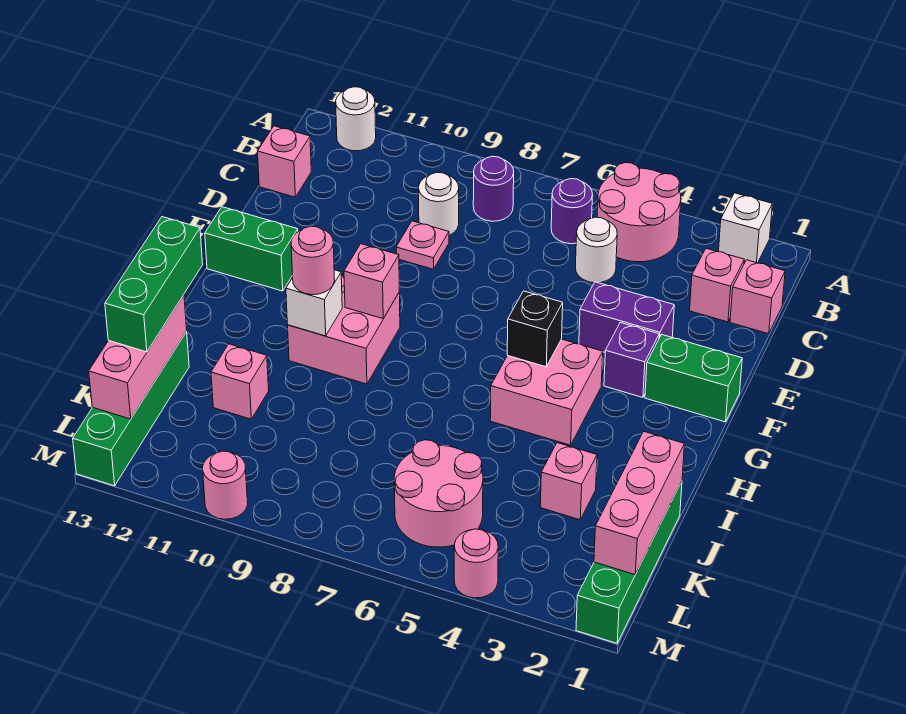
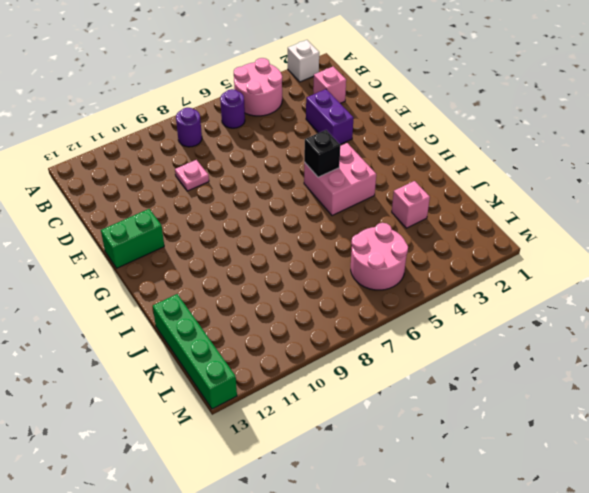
purple brick D3:E3 level 1 -> purple brick E3:E4 level 1
none -> white round brick A12 level 1
none -> pink brick C1 level 1
none -> white round brick C5 level 1
none -> white round brick C9 level 1

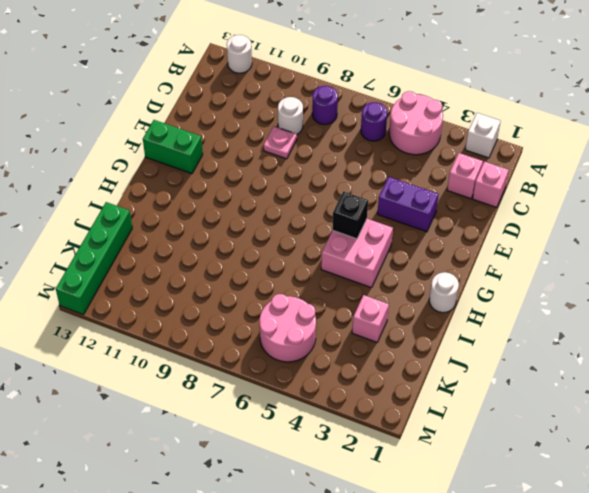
white round brick H1 level 1 -> white round brick C5 level 1
none -> pink brick C13 level 1
none -> green brick F1:F2 level 1
none -> purple brick F3 level 1
none -> pink brick G9:H10 level 1

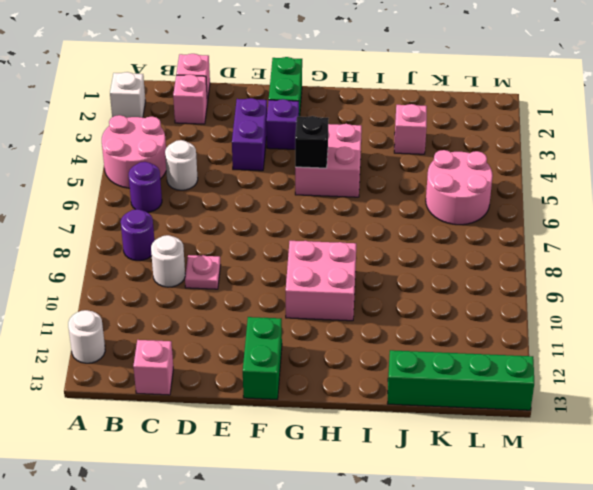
none -> green brick J1:M1 level 1
none -> pink brick J11 level 1
none -> pink round brick M4 level 1
none -> pink round brick M10 level 1

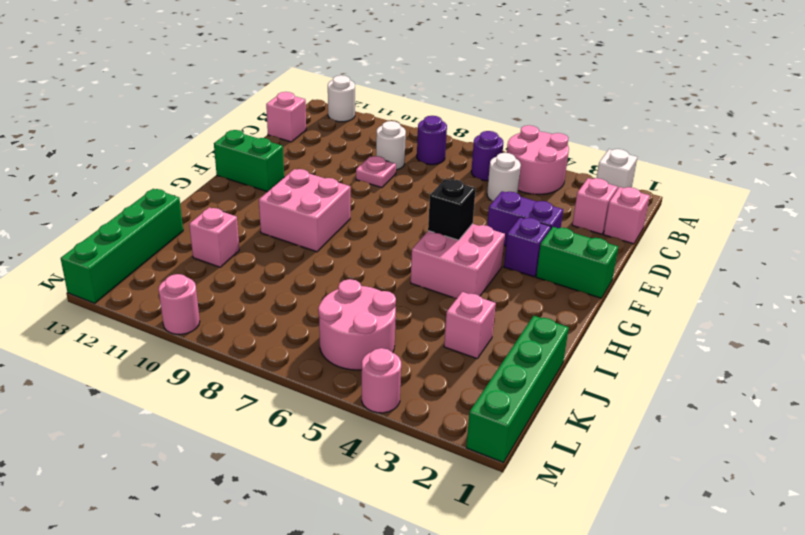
none -> pink brick G9 level 2
none -> white brick H10 level 2
none -> pink brick J1:L1 level 2
none -> pink brick J13:L13 level 2

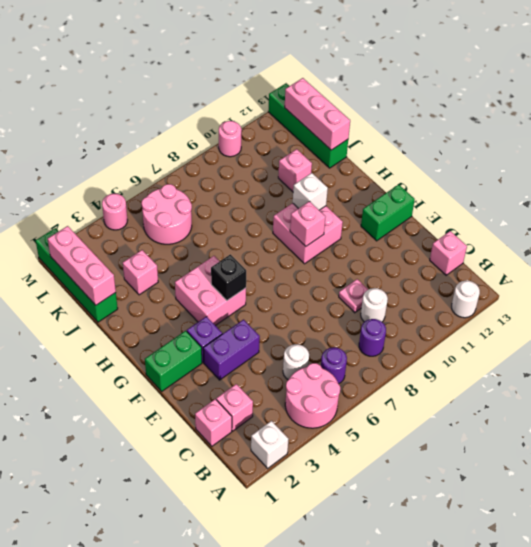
none -> pink round brick H10 level 3
none -> green brick I13:K13 level 3

